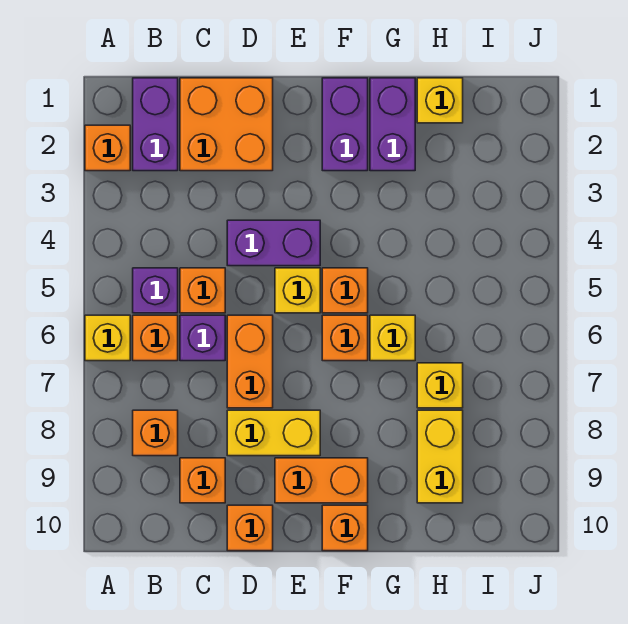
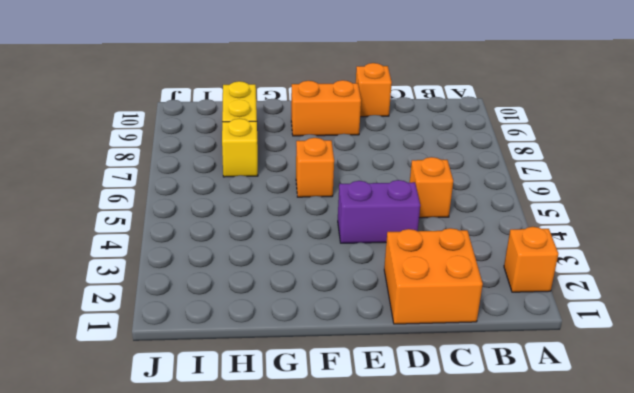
none -> yellow brick A6 level 1
none -> purple brick B1:B2 level 1
none -> purple brick B5 level 1

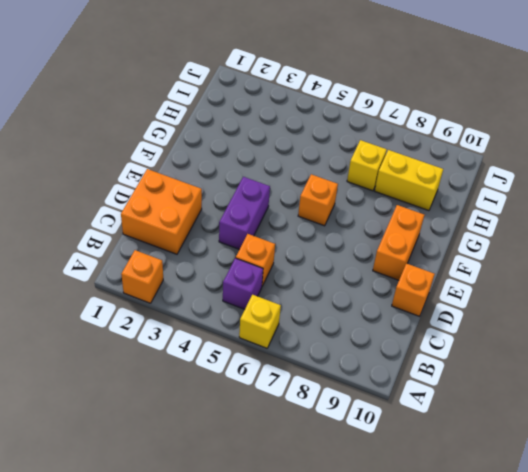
none -> purple brick B1:B2 level 1
none -> orange brick B6 level 1
none -> orange brick B8 level 1

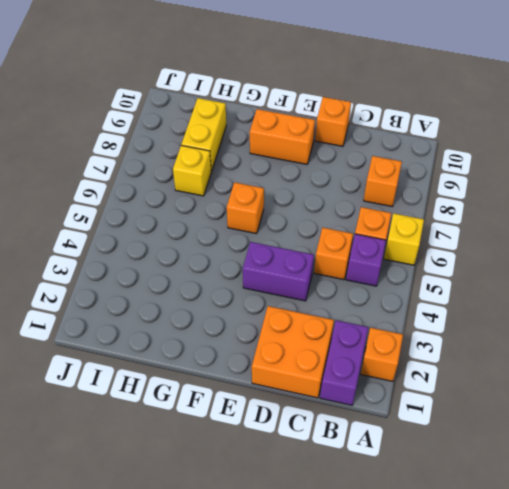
none -> purple brick C6 level 1
none -> orange brick C9 level 1
none -> orange brick D6:D7 level 1

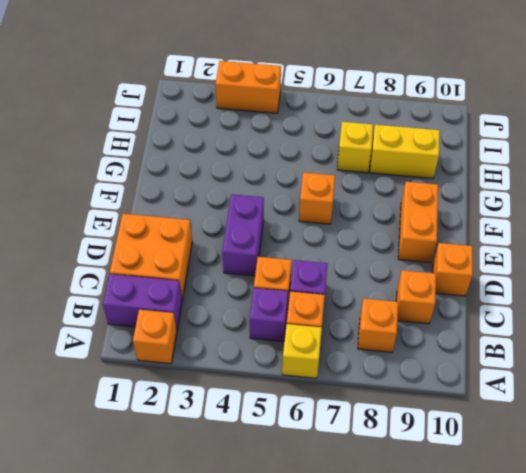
orange brick J3:J4 level 1 -> orange brick D6:D7 level 1
none -> yellow brick D8:E8 level 1
none -> yellow brick E5 level 1
none -> purple brick F1:F2 level 1

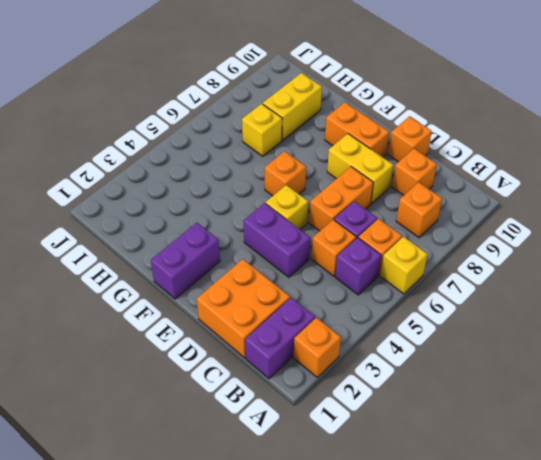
none -> orange brick F5 level 1
none -> orange brick F10 level 1
none -> purple brick G1:G2 level 1

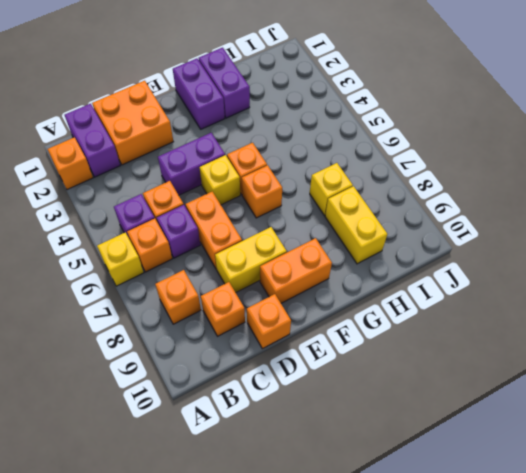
none -> orange brick F10 level 1
none -> yellow brick G6 level 1
none -> yellow brick H1 level 1

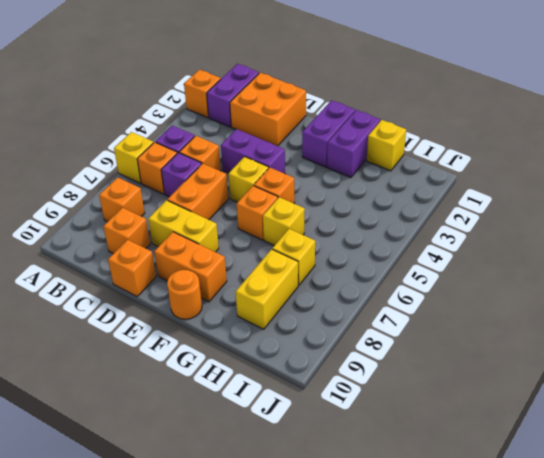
orange round brick F10 level 1 -> orange brick F10 level 1

